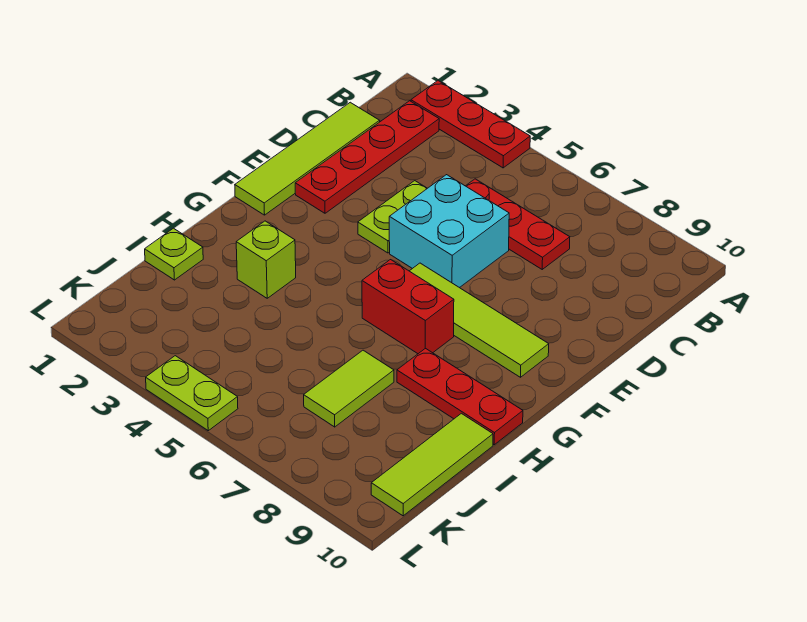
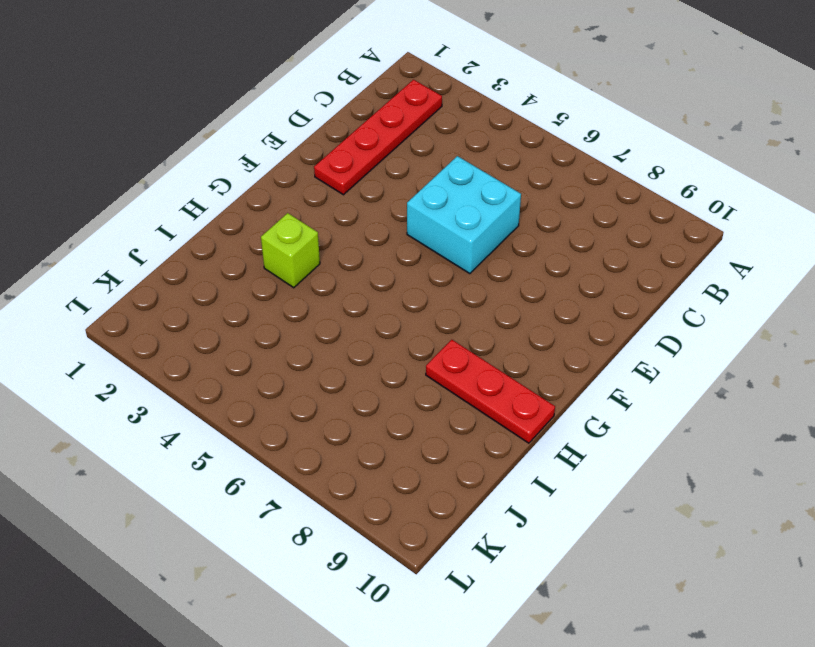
none -> red plate A2:A4 level 1
none -> lime tile C1:F1 level 1
none -> red plate C5:C7 level 1

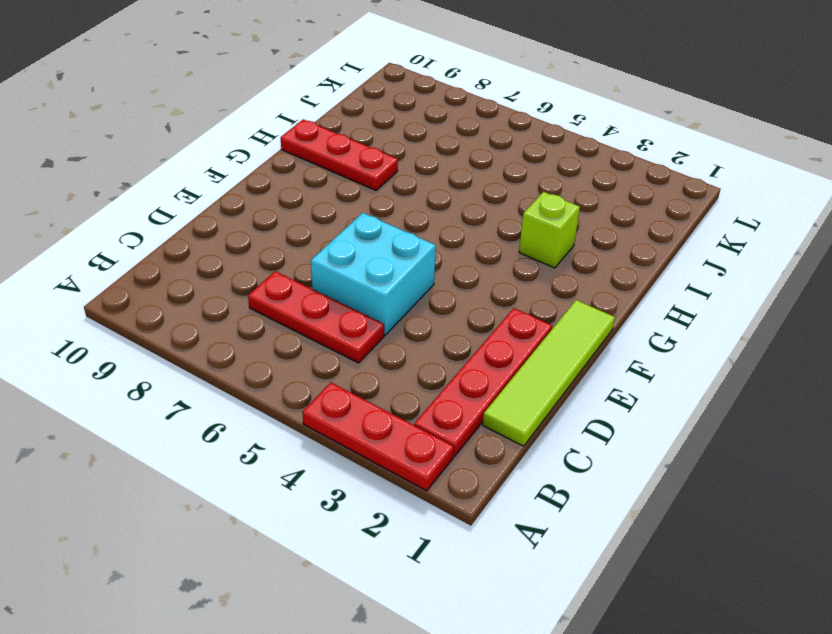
none -> lime plate D4:E4 level 1
none -> lime tile F6:F9 level 1
none -> red brick G6:G7 level 1

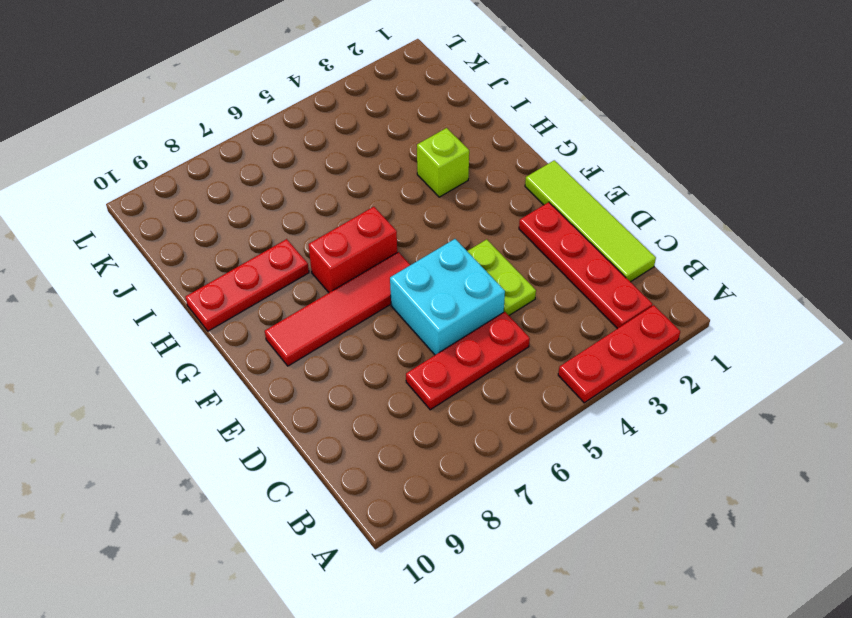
red tile F6:F9 level 1 -> lime tile F6:F9 level 1
none -> lime plate I1 level 1
none -> lime tile I7:J7 level 1
none -> lime tile I10:K10 level 1

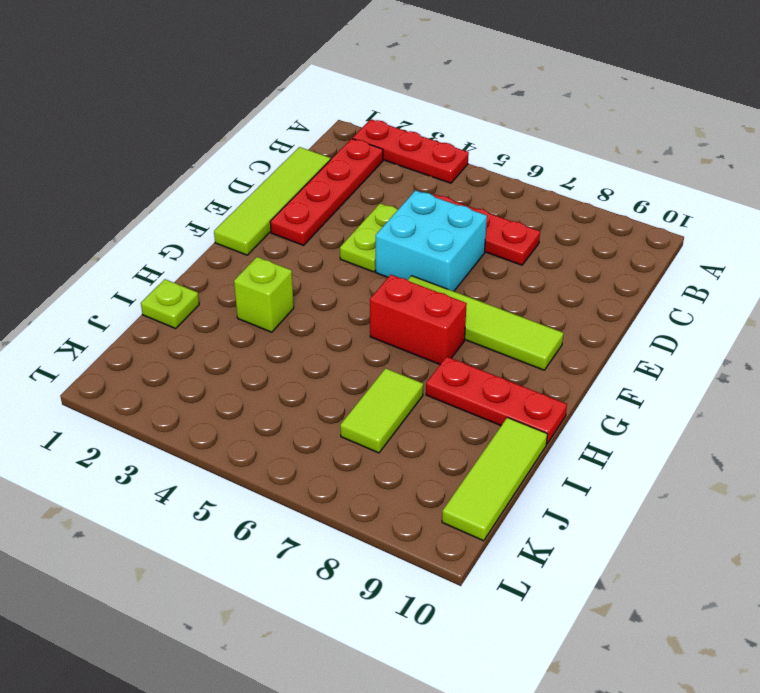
none -> lime plate L4:L5 level 1

